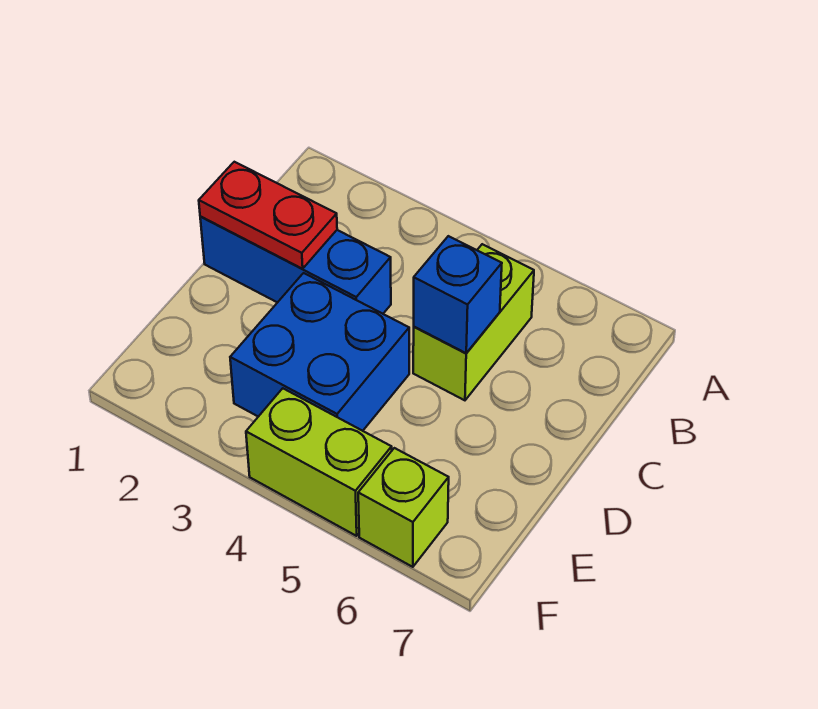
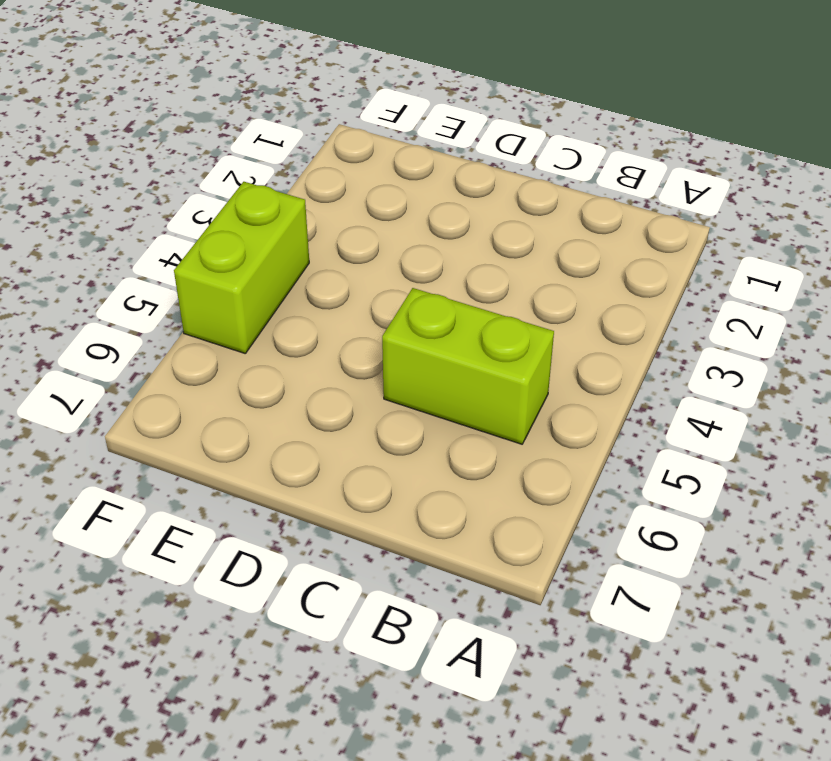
none -> blue brick C1:C3 level 1
none -> blue brick D3:E4 level 1

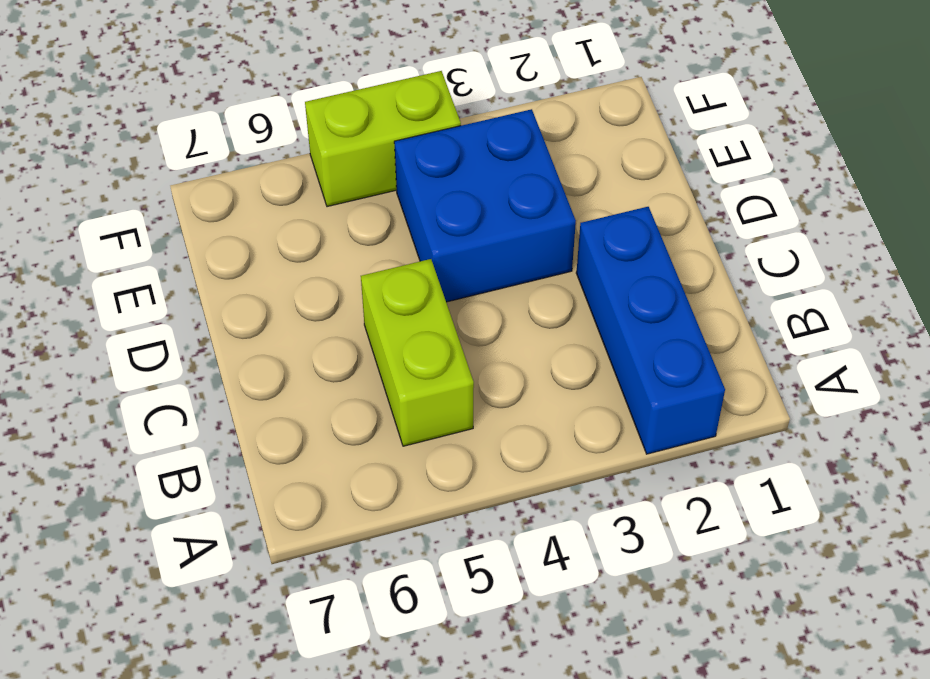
blue brick A2:C2 level 1 -> blue brick C1:C3 level 1
none -> lime brick F6 level 1
none -> red plate C1:C2 level 2

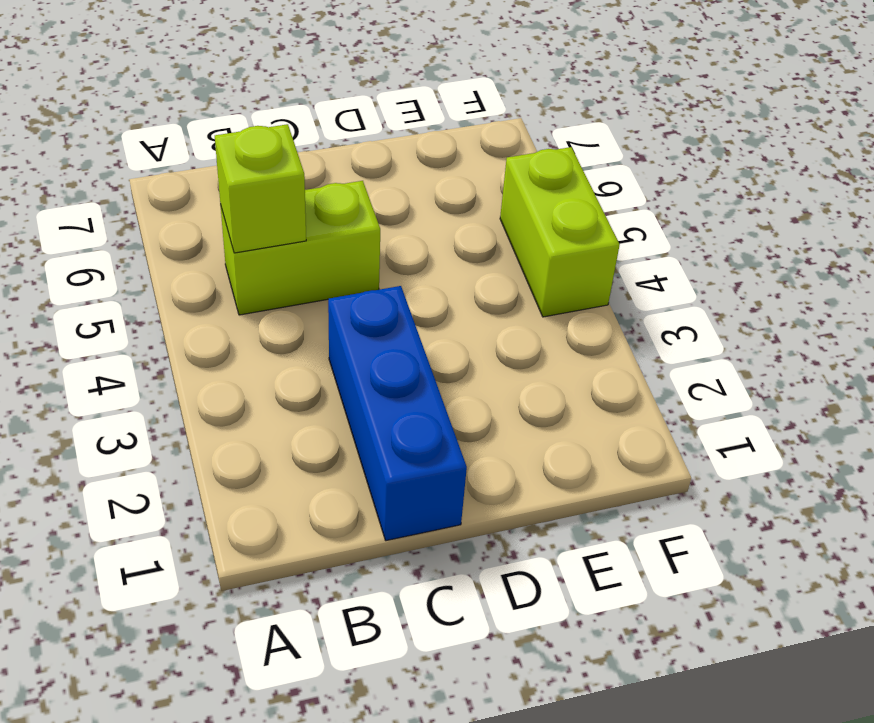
lime brick B5 level 2 -> lime brick F6 level 1
none -> blue brick D3:E4 level 1
none -> red plate C1:C2 level 2

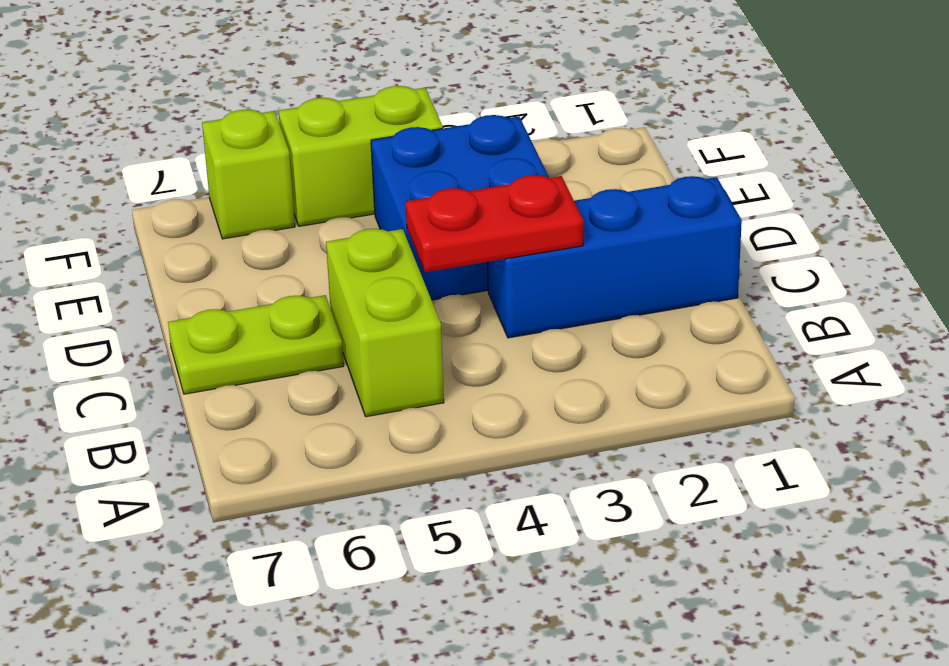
red plate C3:C4 level 2 -> red plate C1:C2 level 2
lime plate C6:C7 level 1 -> none
none -> blue brick C5 level 2

